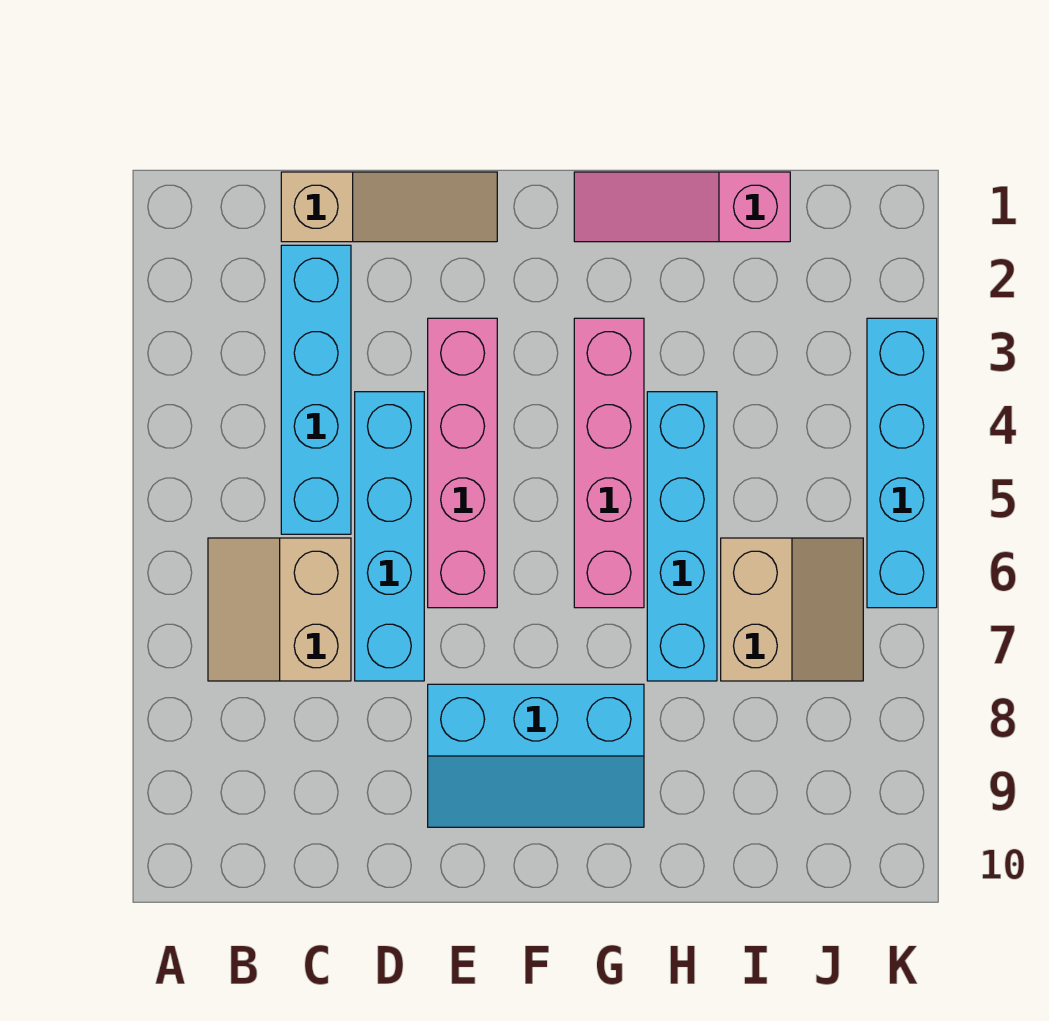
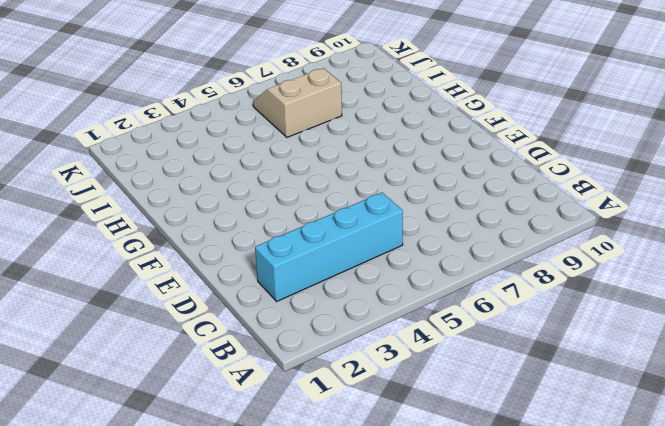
none -> tan slope B6:C7 level 1 top C
none -> tan slope C1:E1 level 1 top C

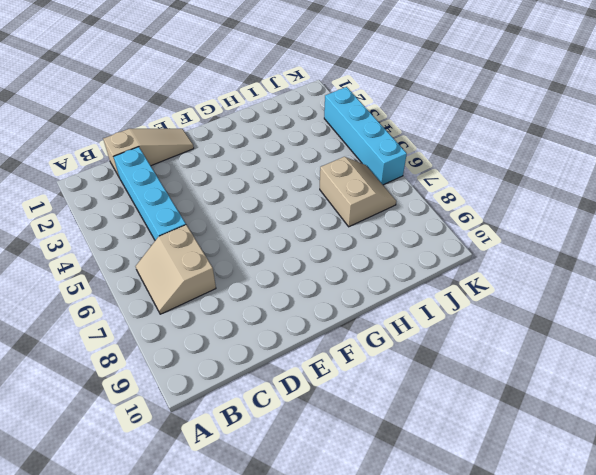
none -> cyan brick D4:D7 level 1
none -> pink brick E3:E6 level 1

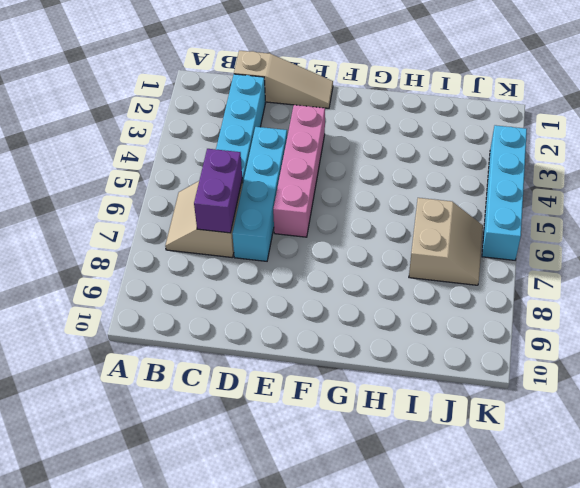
purple brick C6:C7 level 2 -> none
none -> cyan slope E8:G9 level 1 top 8
none -> pink slope G1:I1 level 1 top I

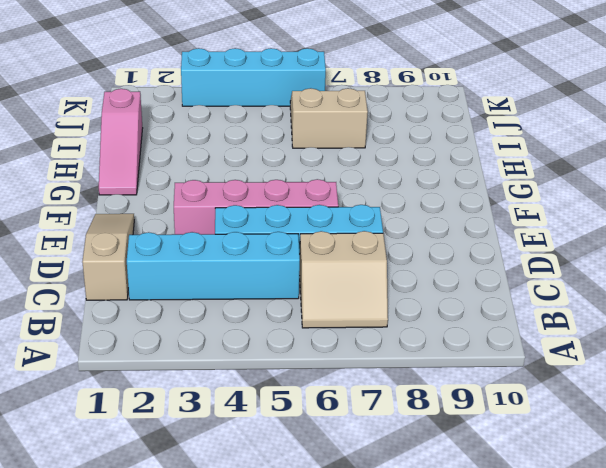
none -> cyan slope E8:G9 level 1 top 8
none -> pink brick G3:G6 level 1

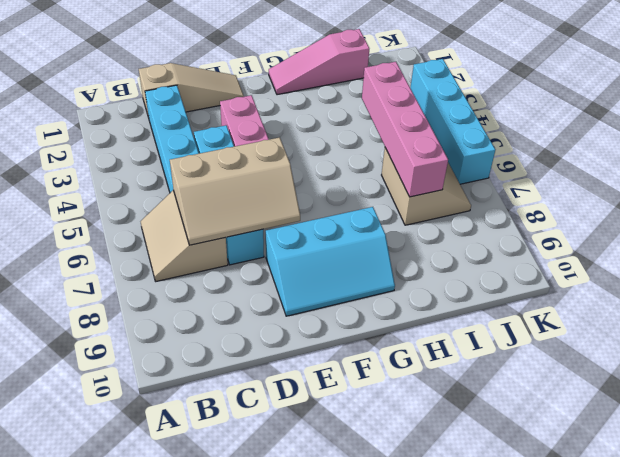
tan slope C6:E7 level 2 top 6 -> none
pink brick I4:I7 level 2 -> pink brick G3:G6 level 1
none -> cyan brick H4:H7 level 1

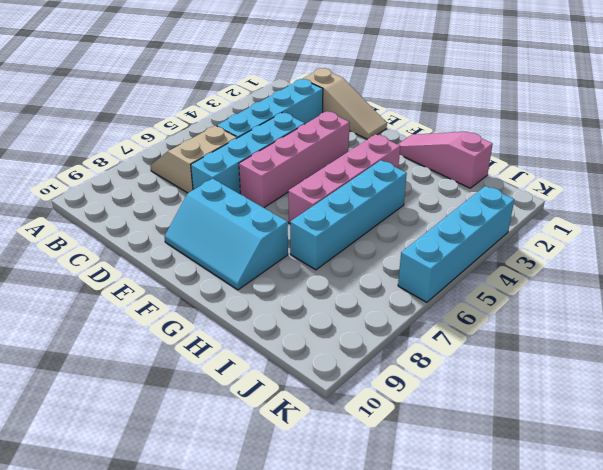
none -> tan slope I6:J7 level 1 top I

